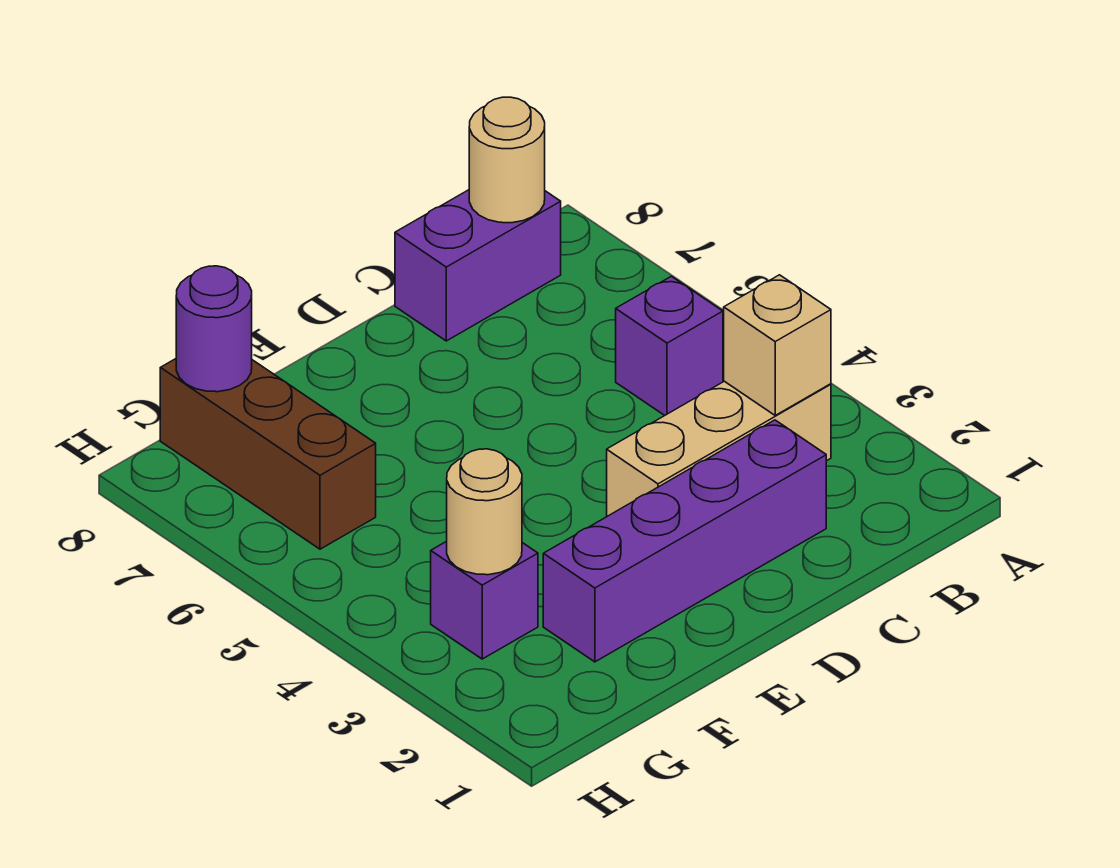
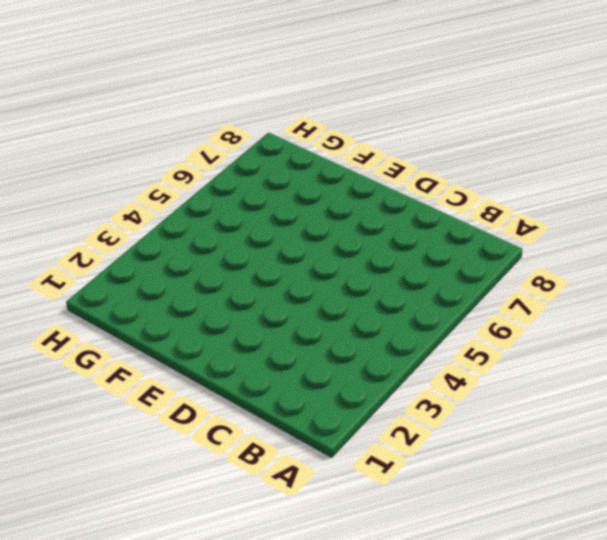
none -> tan brick B3:D3 level 1
none -> purple brick B5 level 1

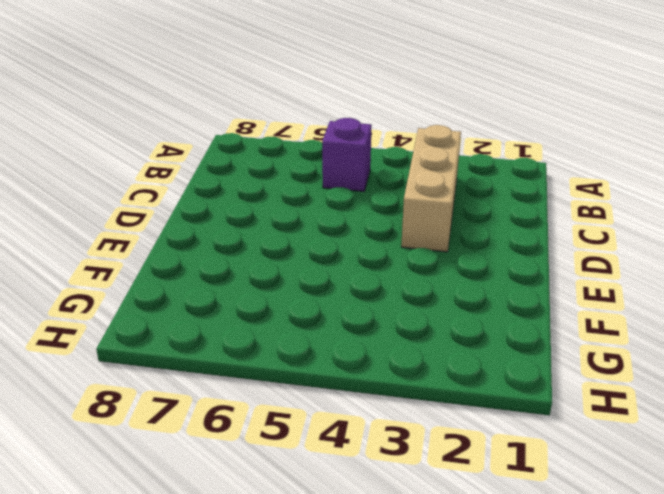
none -> purple brick B8:C8 level 1
none -> purple brick C2:F2 level 1

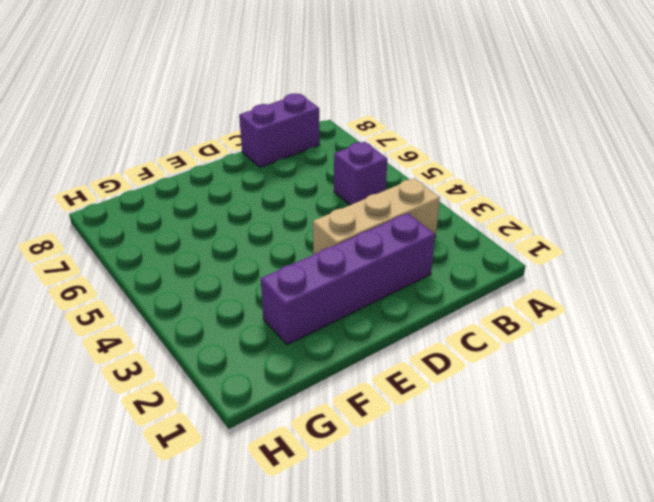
none -> purple brick G3 level 1
none -> brown brick G6:G8 level 1

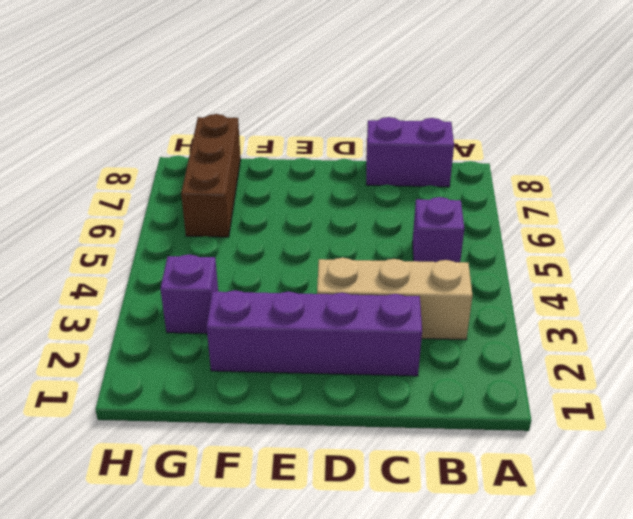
none -> tan brick B3 level 2
none -> tan round brick B8 level 2

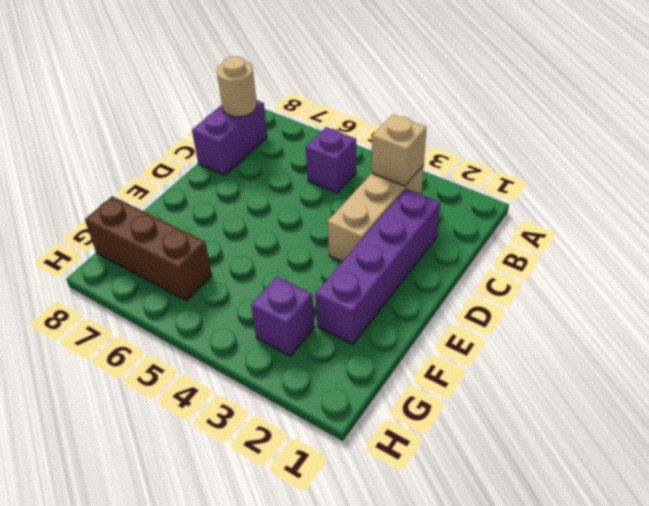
none -> tan round brick G3 level 2
none -> purple round brick G8 level 2

